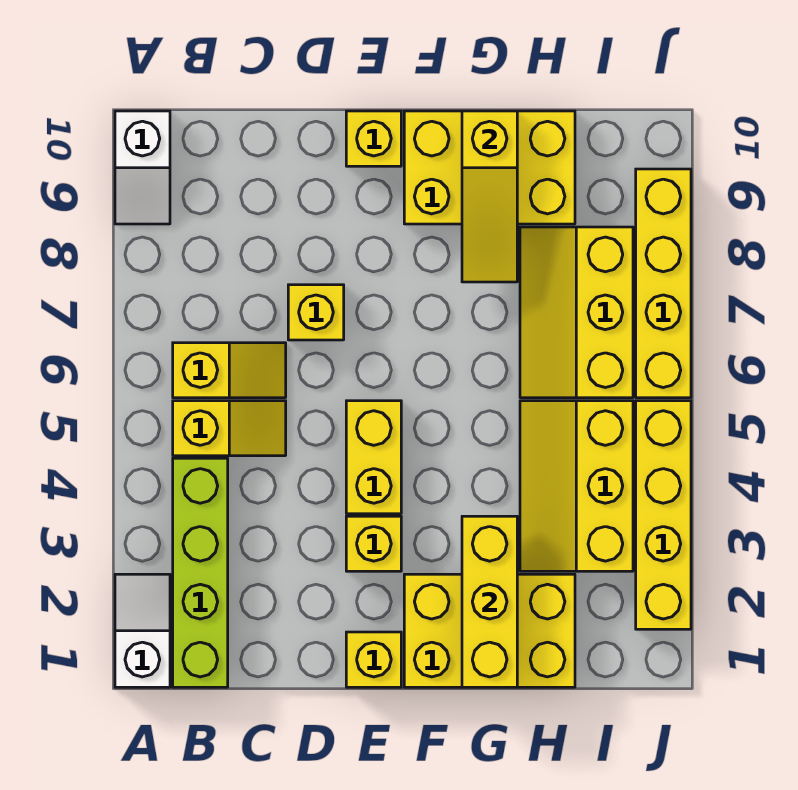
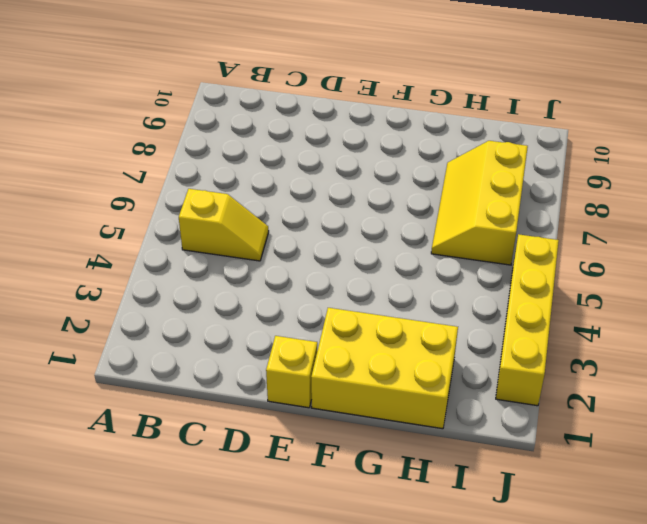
none -> white slope A1:A2 level 1 top 1
none -> white slope A9:A10 level 1 top 10
none -> lime brick B1:B4 level 1

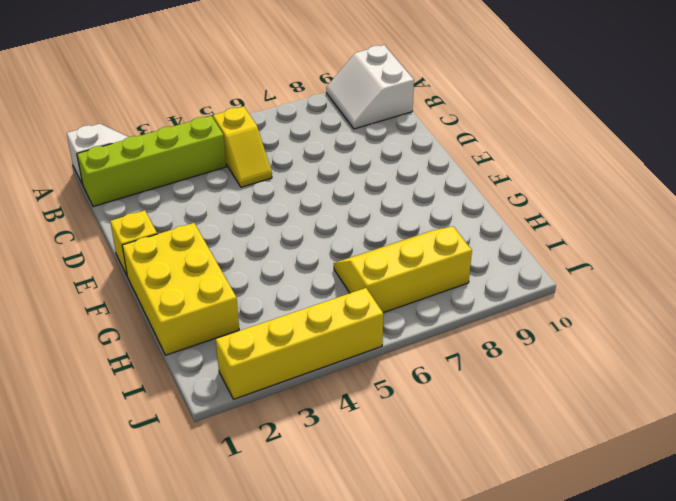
white slope A9:B10 level 1 top 10 -> white slope A9:A10 level 1 top 10
none -> yellow slope B6:C6 level 1 top B
none -> yellow brick D7 level 1
none -> yellow brick E3 level 1

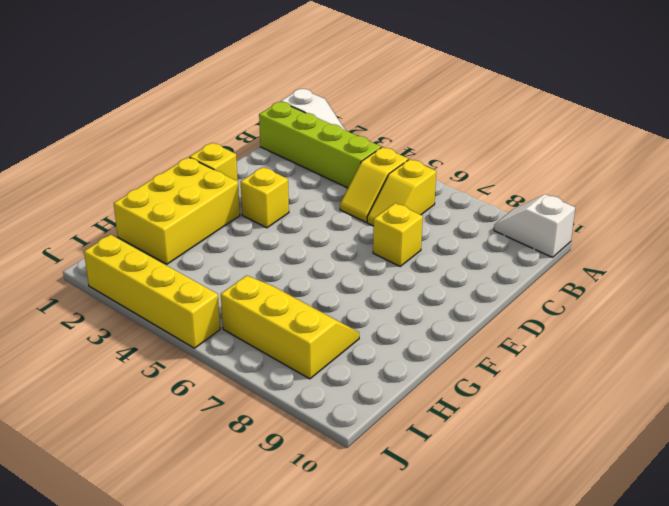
none -> yellow brick E4:E5 level 1
none -> yellow brick E10 level 1
none -> yellow brick F9:H10 level 1

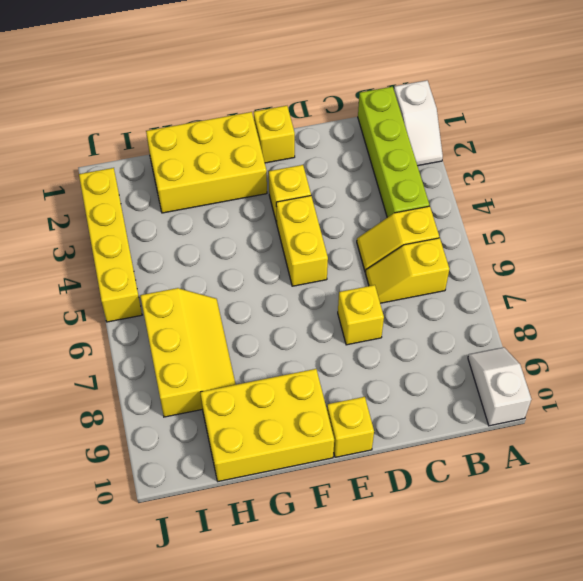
none -> yellow slope H3:I5 level 1 top I
none -> yellow brick J6:J9 level 1
none -> yellow brick G1:G3 level 2

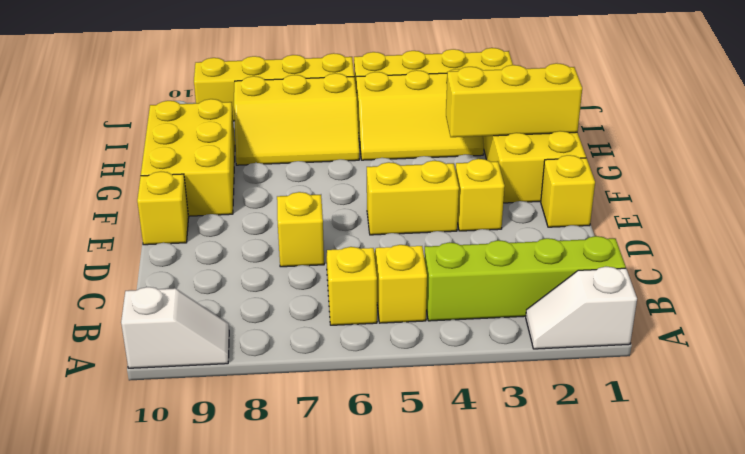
none -> yellow slope G8:G10 level 2 top 10

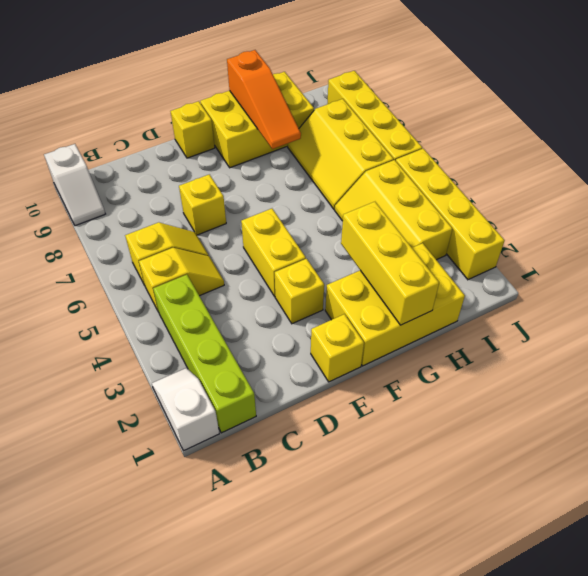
orange slope G8:G10 level 2 top 10 -> yellow slope G8:G10 level 2 top 10

